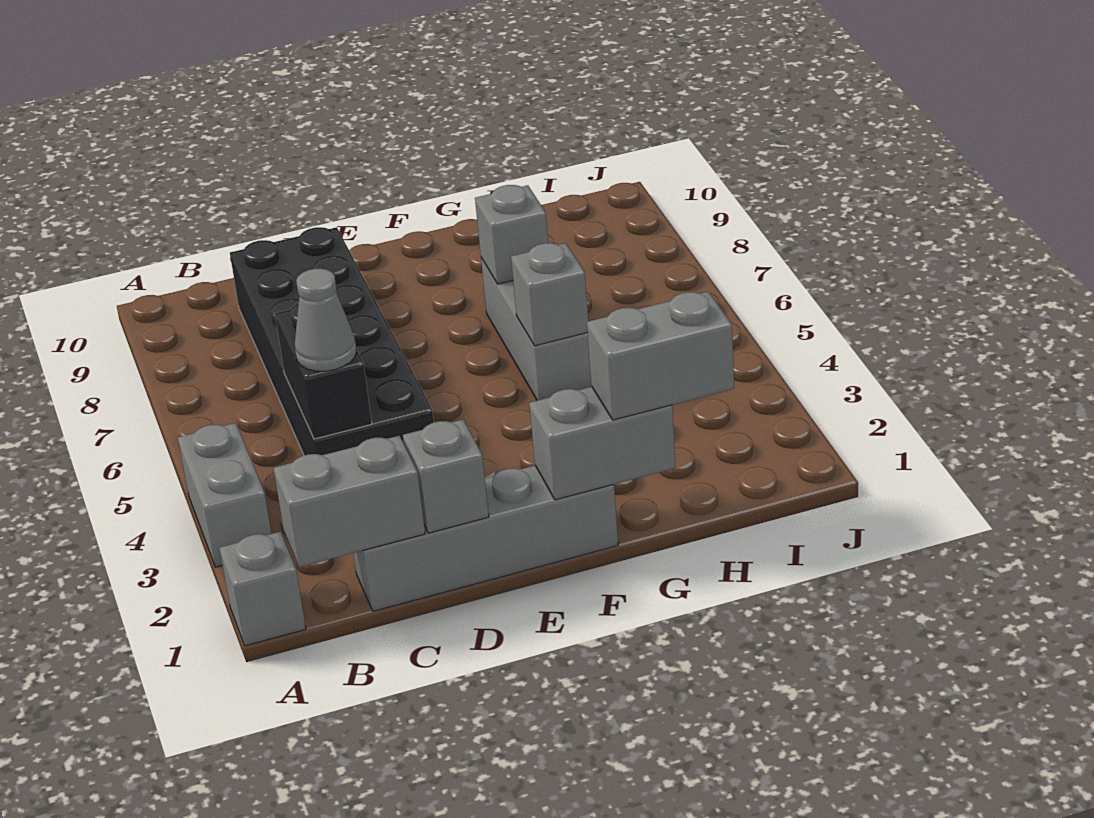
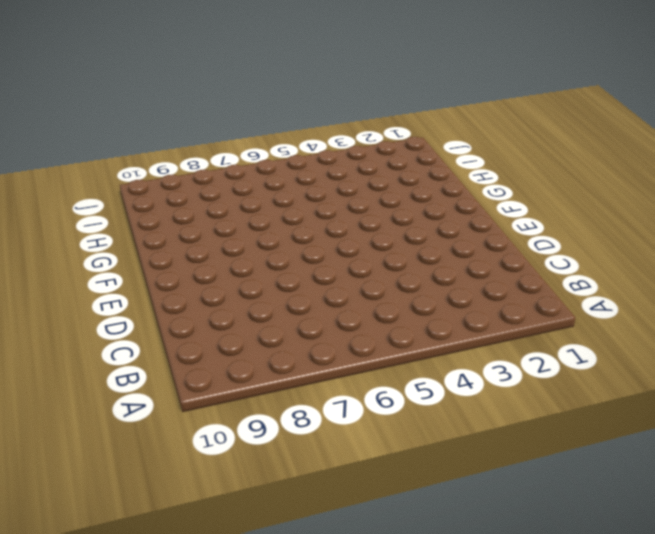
none -> grey brick A1 level 1
none -> grey brick A3:A4 level 1
none -> grey brick C1:F1 level 1

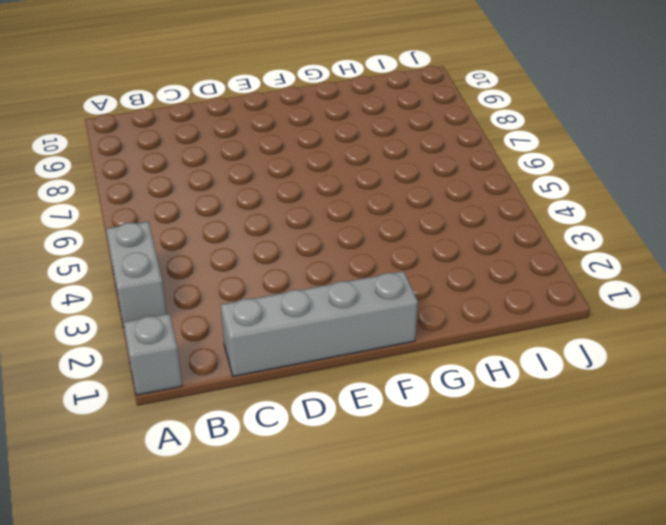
none -> black brick C4:D9 level 1
none -> grey brick G5:G7 level 1
none -> grey brick B1:C1 level 2

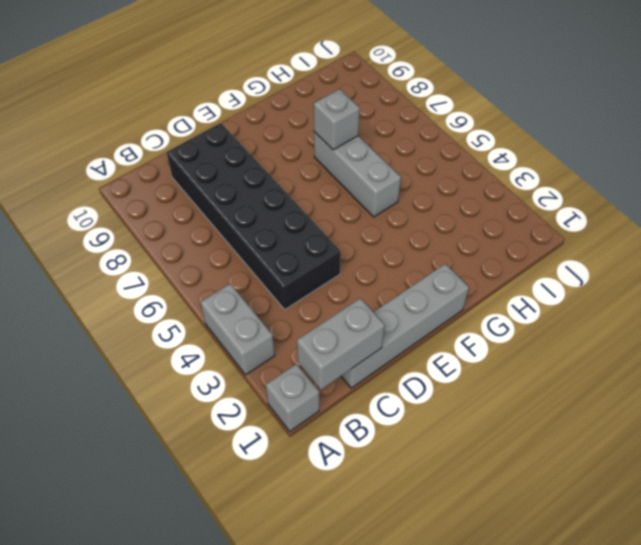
none -> black brick C4:C5 level 2
none -> grey brick D1 level 2
none -> grey brick F1:G1 level 2

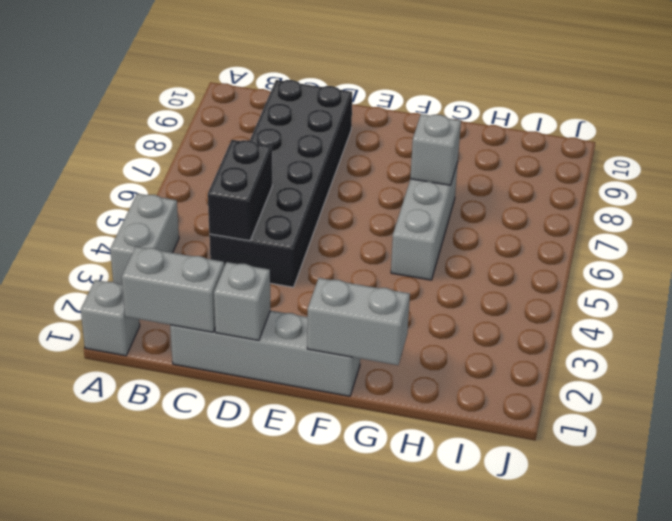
none -> grey brick G5 level 2
none -> grey cone C4 level 3
none -> grey brick G1:H1 level 3

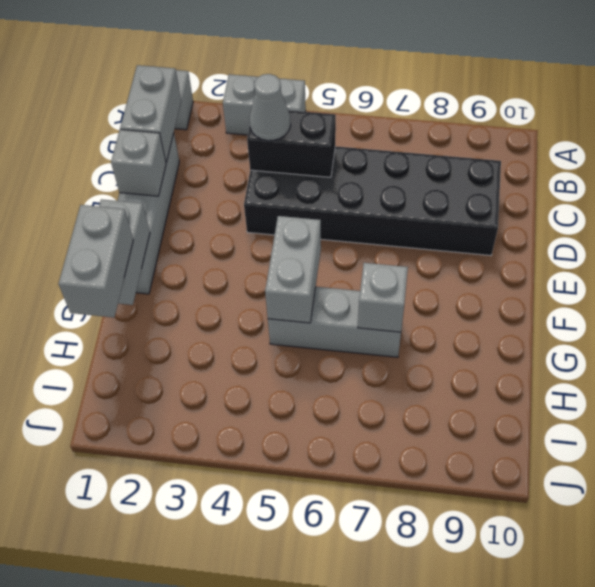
grey brick F5:G5 level 2 -> grey brick G5 level 2

